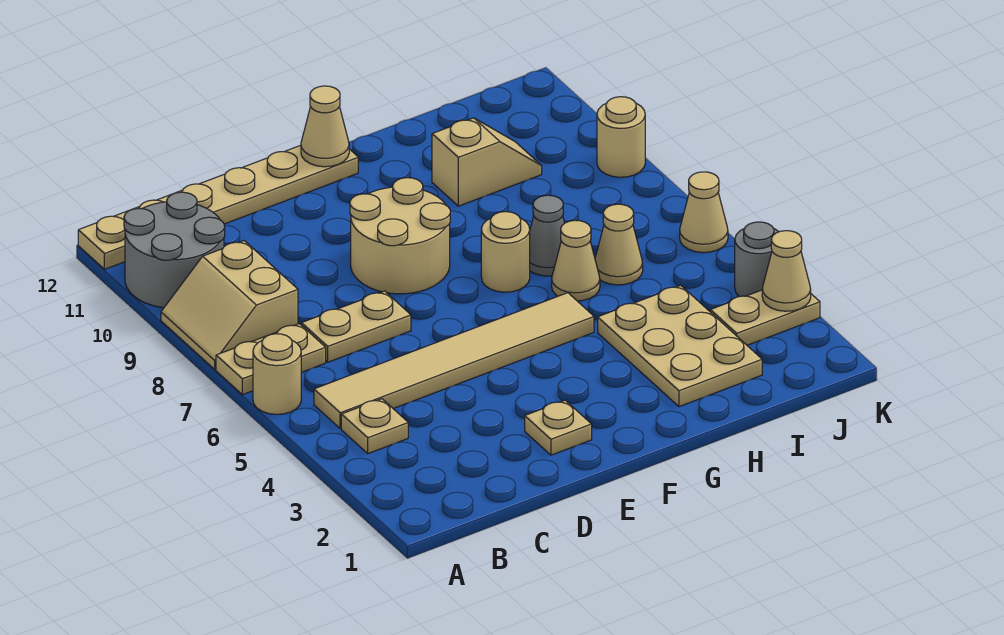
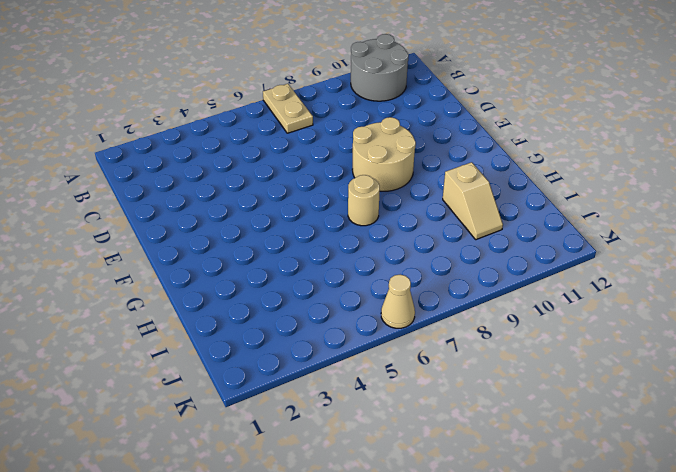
none -> tan round brick A6 level 1
none -> tan slope A8:B9 level 1 top B
none -> tan plate A12:F12 level 1

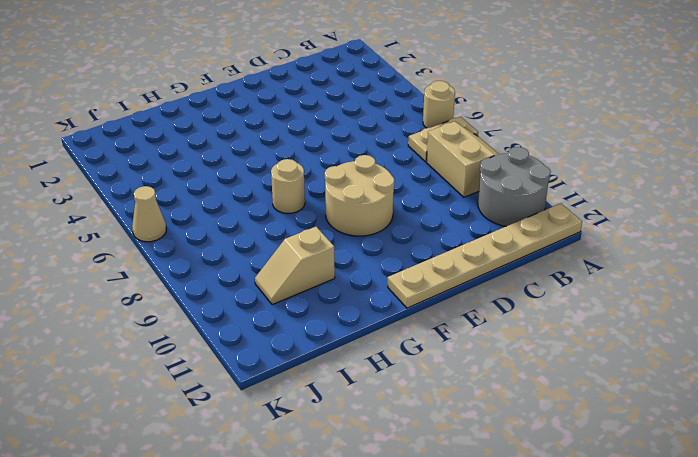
none -> tan plate B4 level 1
none -> tan tile B5:G5 level 1
none -> tan plate C7:D7 level 1

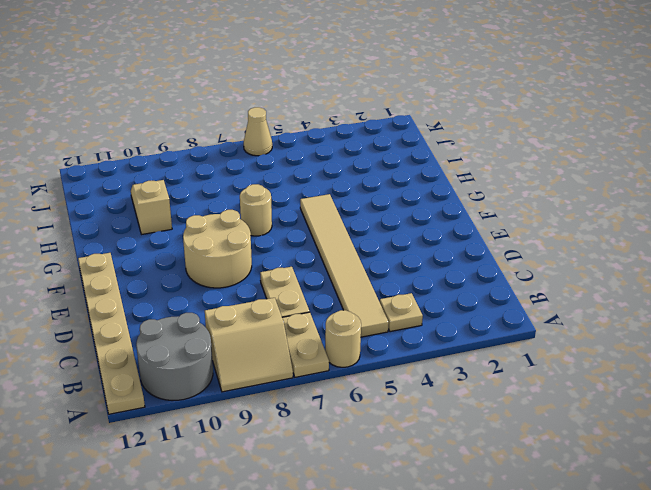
none -> tan plate E2 level 1
none -> tan plate H2:I4 level 1
none -> tan cone H6 level 1

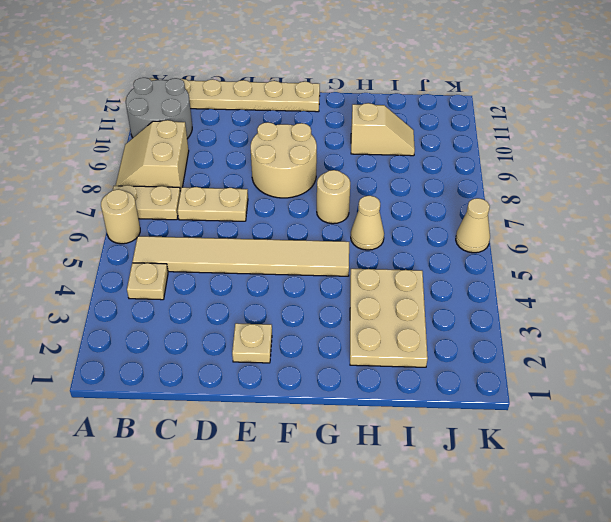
none -> grey cone H7 level 1
none -> tan cone I6 level 1
none -> tan plate J3:K3 level 1

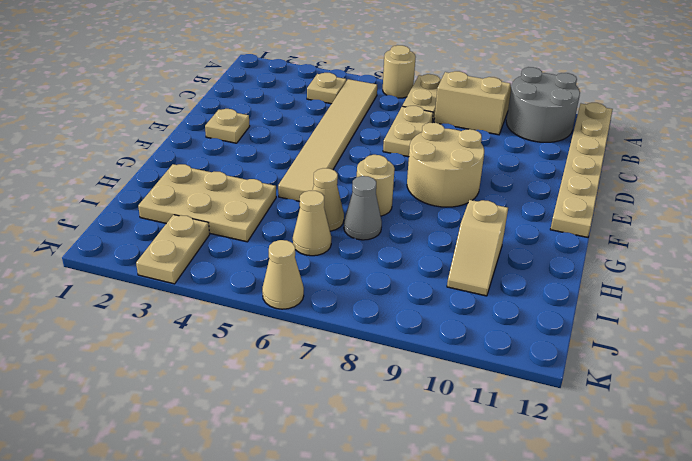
none -> grey round brick K4 level 1
none -> tan round brick K9 level 1
none -> tan cone F12 level 2

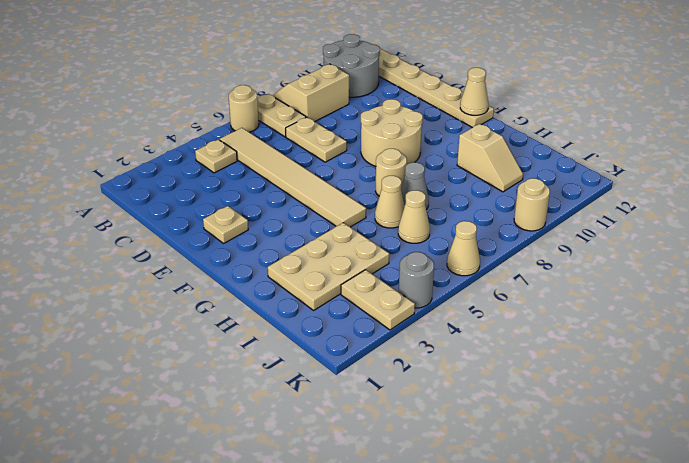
none -> tan cone K3 level 2

